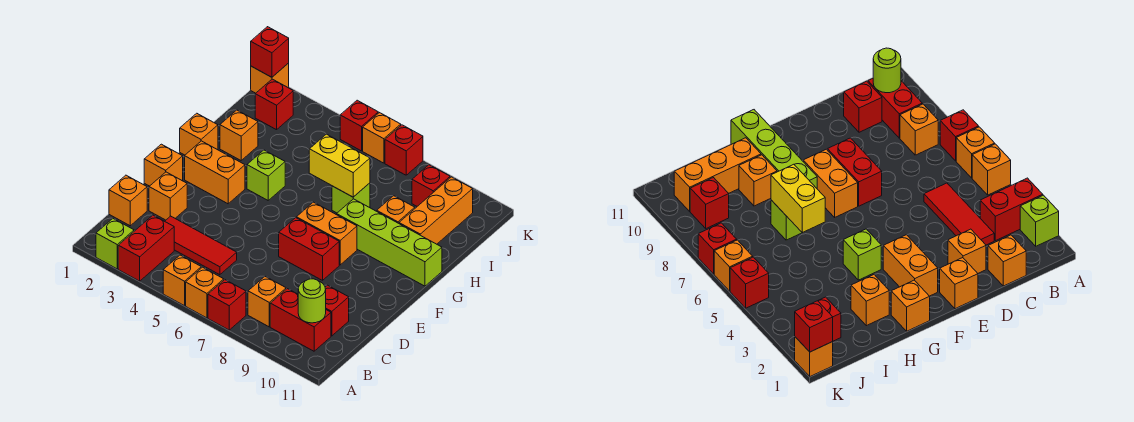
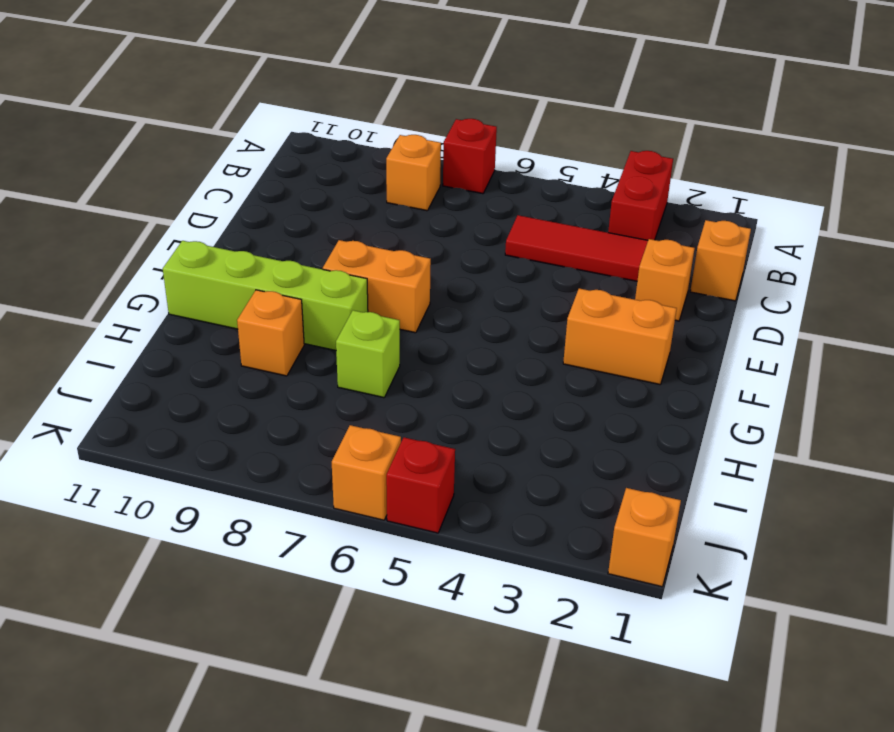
none -> lime brick A2 level 1
none -> orange brick A5 level 1
none -> orange brick A6 level 1
none -> red brick B9:B10 level 1

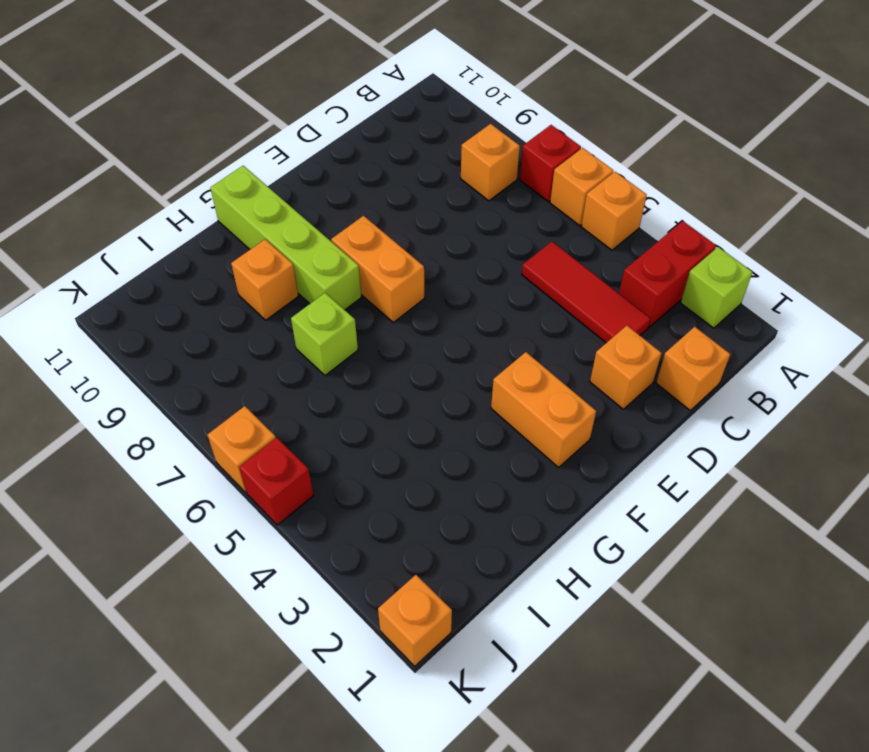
none -> red brick B9:B10 level 1
none -> red brick C10 level 1
none -> orange brick E1 level 1
none -> red brick E7:E8 level 1

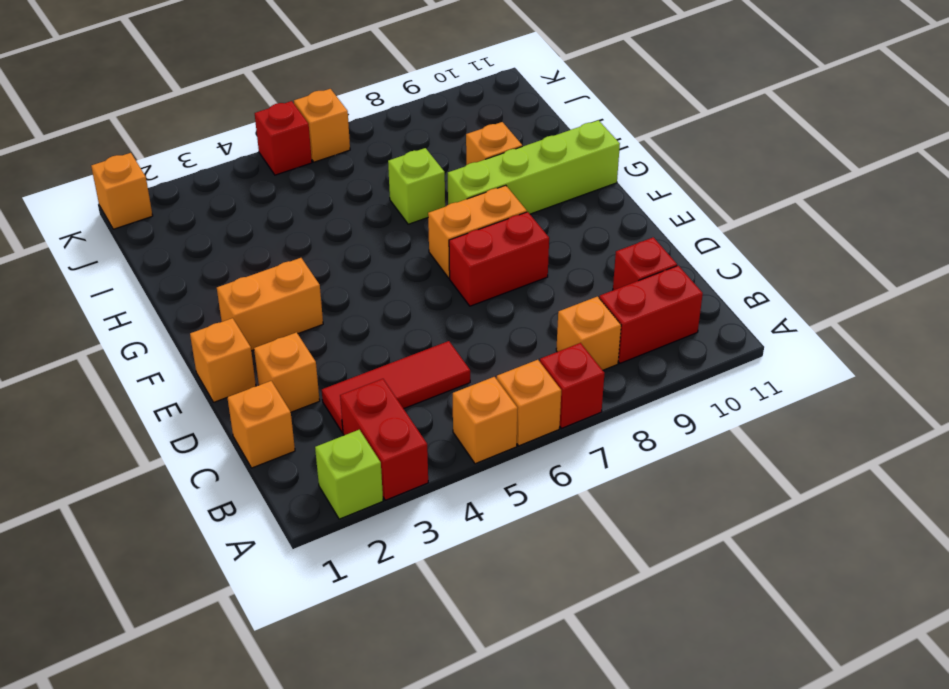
none -> orange brick G1 level 1
none -> lime brick G4 level 1
none -> orange brick H2 level 1
none -> orange brick H10:J10 level 1

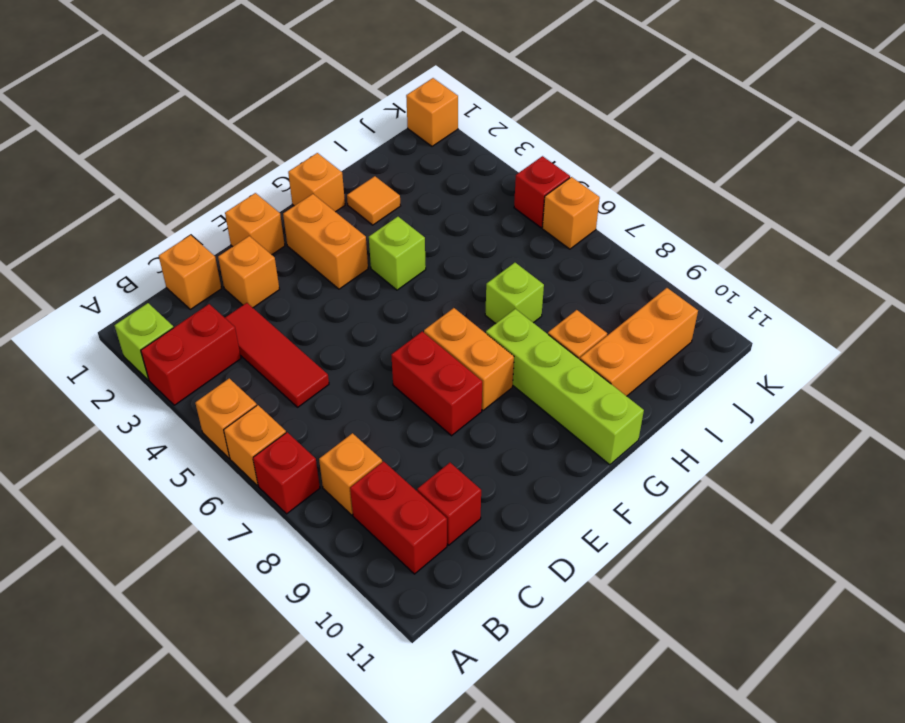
orange tile H2 level 1 -> orange brick H2 level 1
none -> red brick J2 level 1
none -> red brick J9 level 1
none -> red brick K7 level 1
none -> lime round brick B10 level 2

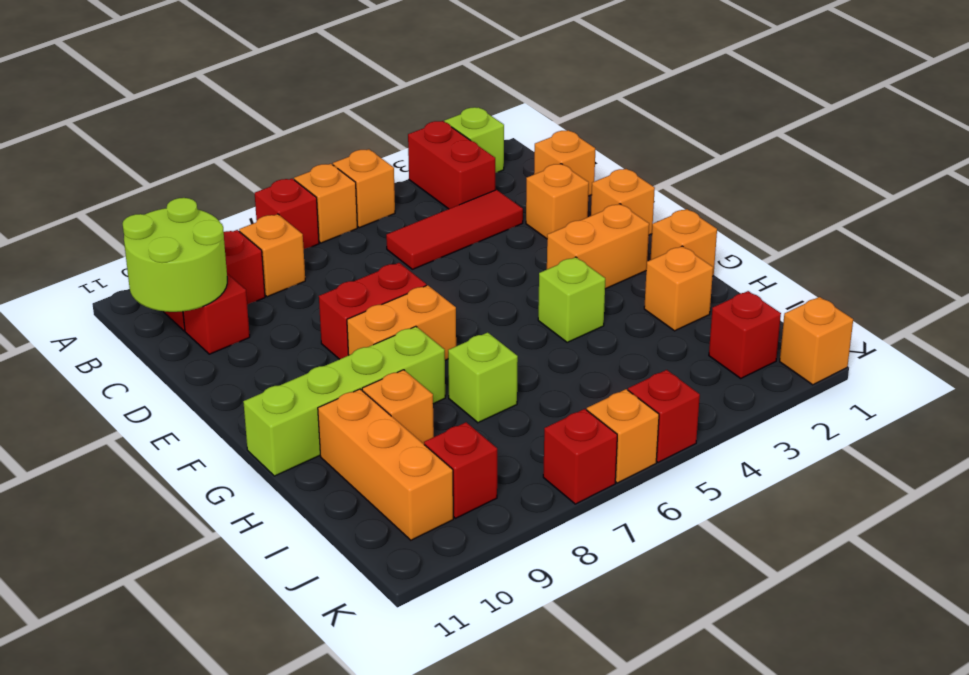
lime round brick B10:C11 level 2 -> lime round brick B10 level 2
none -> yellow brick H6:H7 level 2
none -> red brick K1 level 2

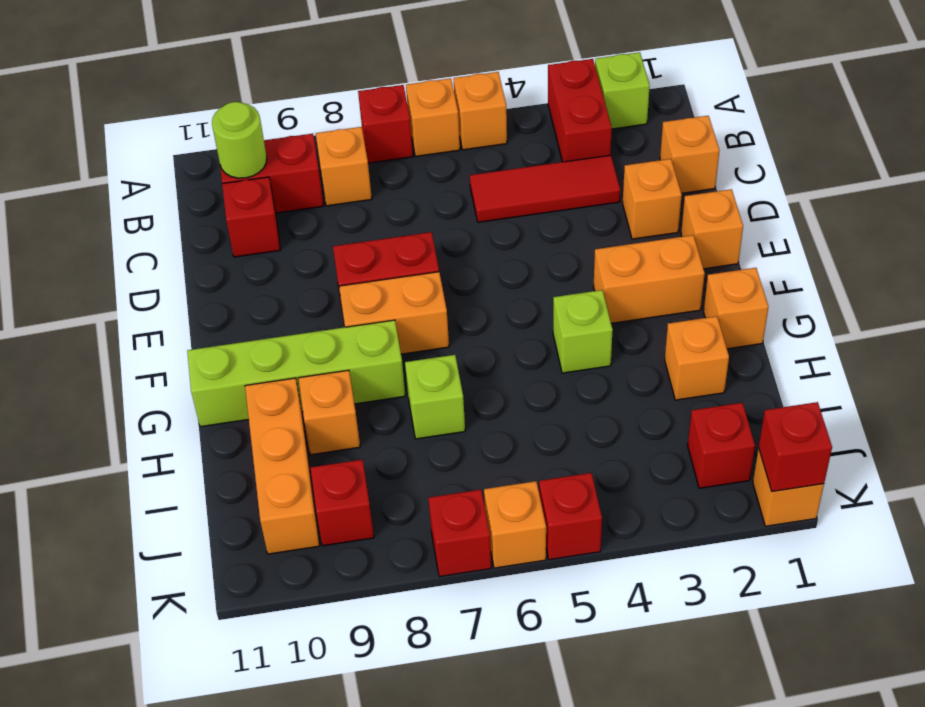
none -> yellow brick H6:H7 level 2

